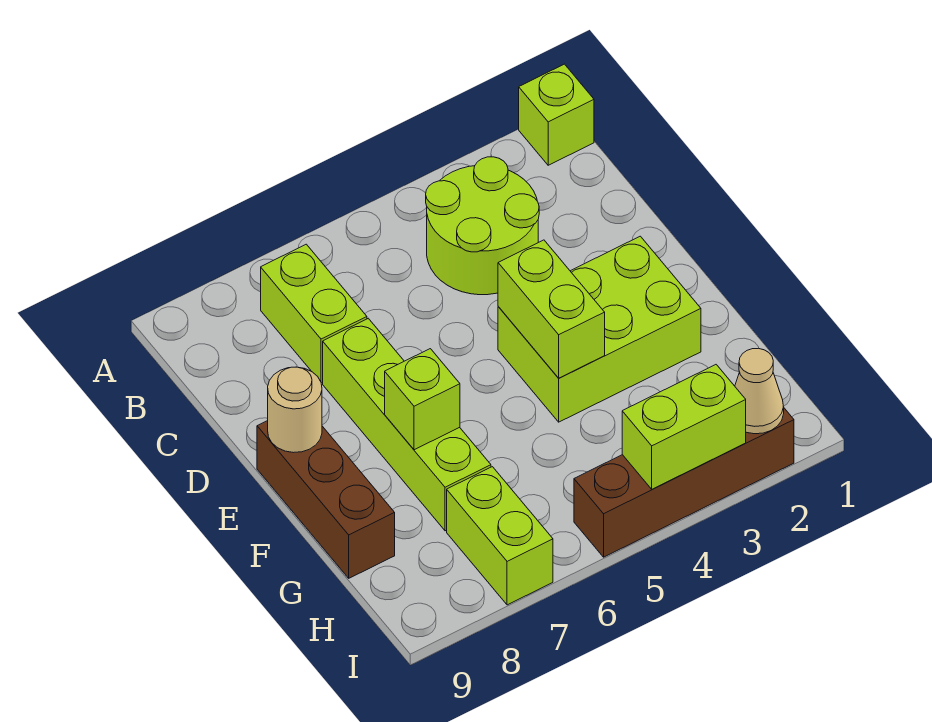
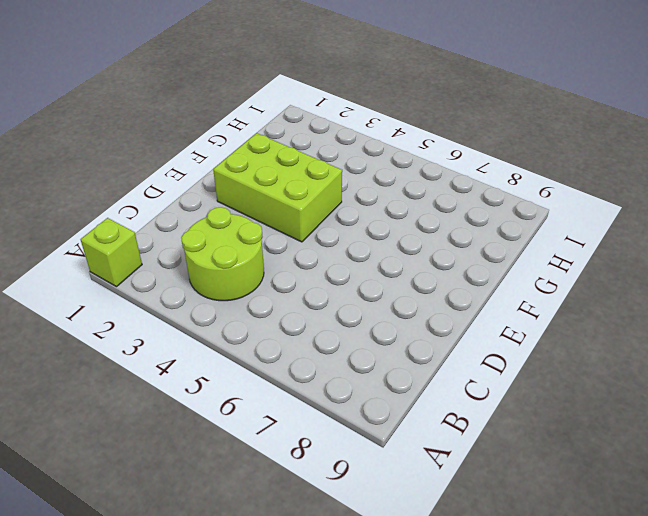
none -> lime brick B7:C7 level 1
none -> lime brick D7:G7 level 1
none -> brown brick E9:G9 level 1

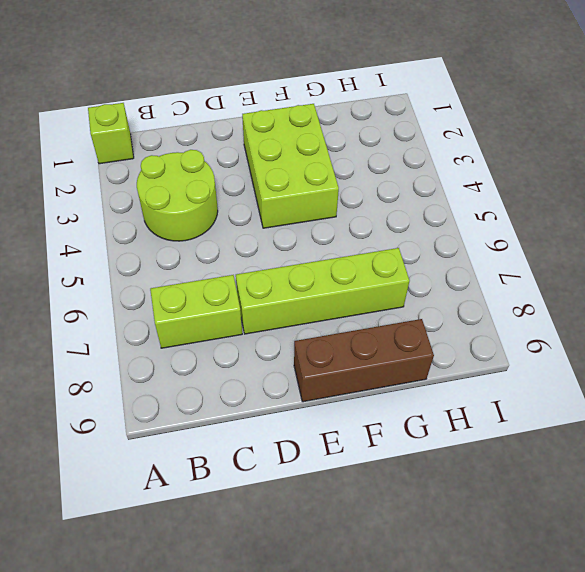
none -> lime brick H7:I7 level 1
none -> brown brick I2:I5 level 1
none -> lime brick E4:F4 level 2

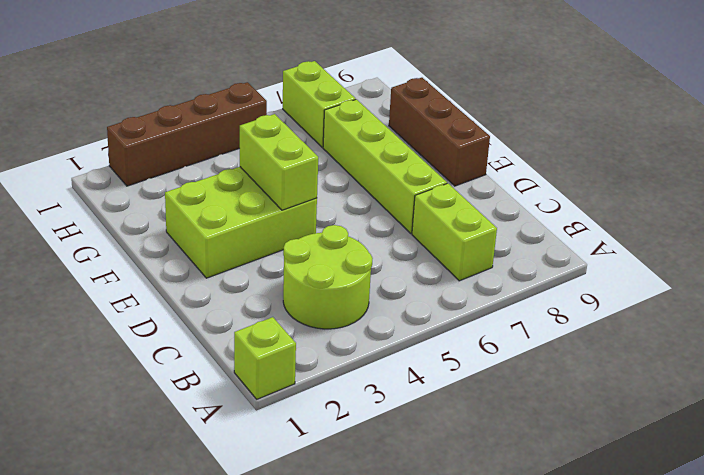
none -> tan round brick E9 level 2
none -> lime brick F7 level 2
none -> tan cone I2 level 2

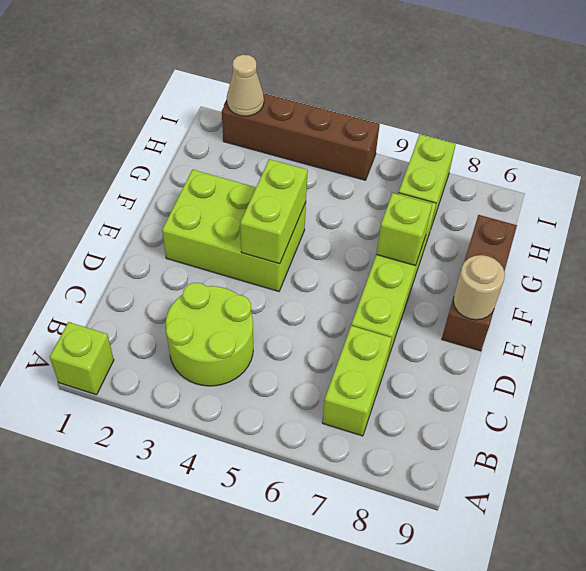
none -> lime brick I3:I4 level 2

